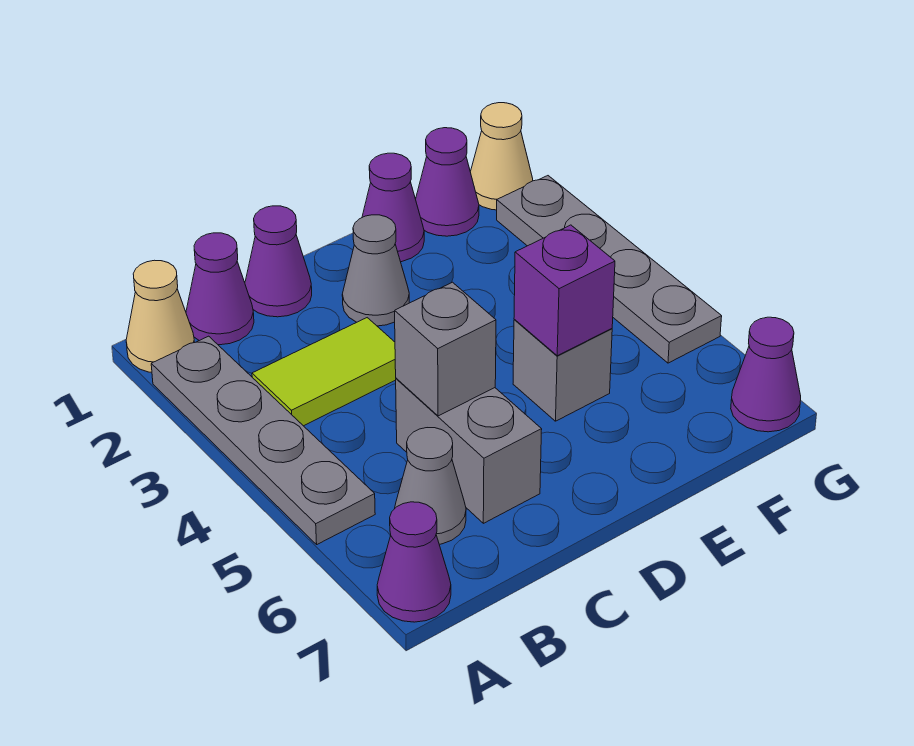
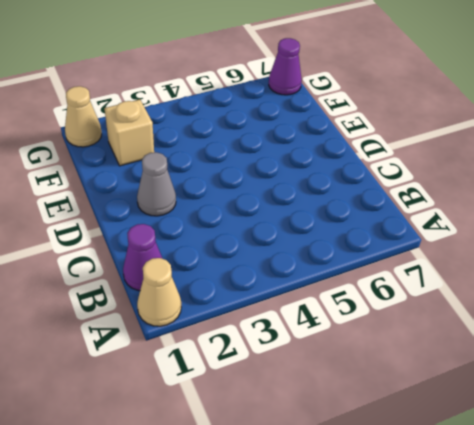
tan brick F2 level 1 -> none
none -> grey plate A2:A5 level 1
none -> purple cone A7 level 1
none -> lime tile B3:C3 level 1

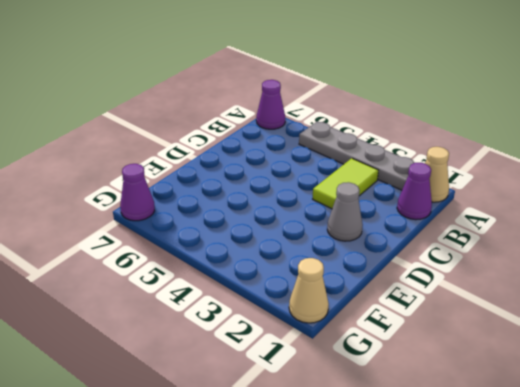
none -> grey cone B6 level 1
none -> purple cone C1 level 1
none -> grey brick C5:C6 level 1

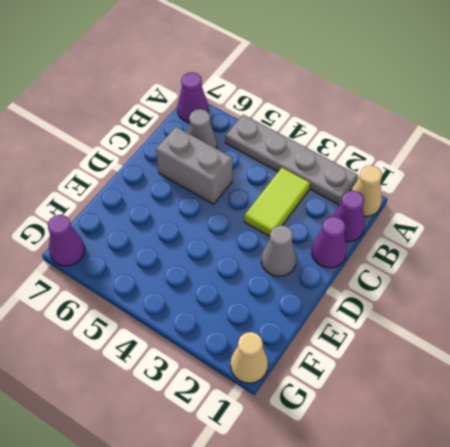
none -> purple cone E1 level 1
none -> grey brick E5 level 1
none -> purple cone F1 level 1

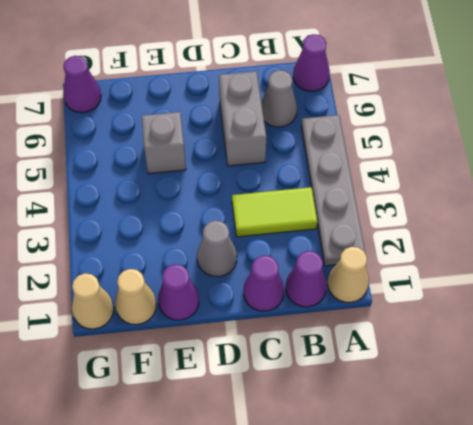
tan cone F1 level 1 -> purple cone F1 level 1
none -> grey plate G2:G5 level 1
none -> grey brick C5 level 2
none -> purple brick E5 level 2

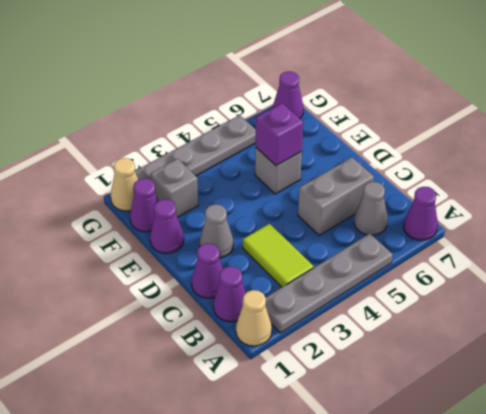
grey brick F2 level 1 -> grey brick C5 level 2

